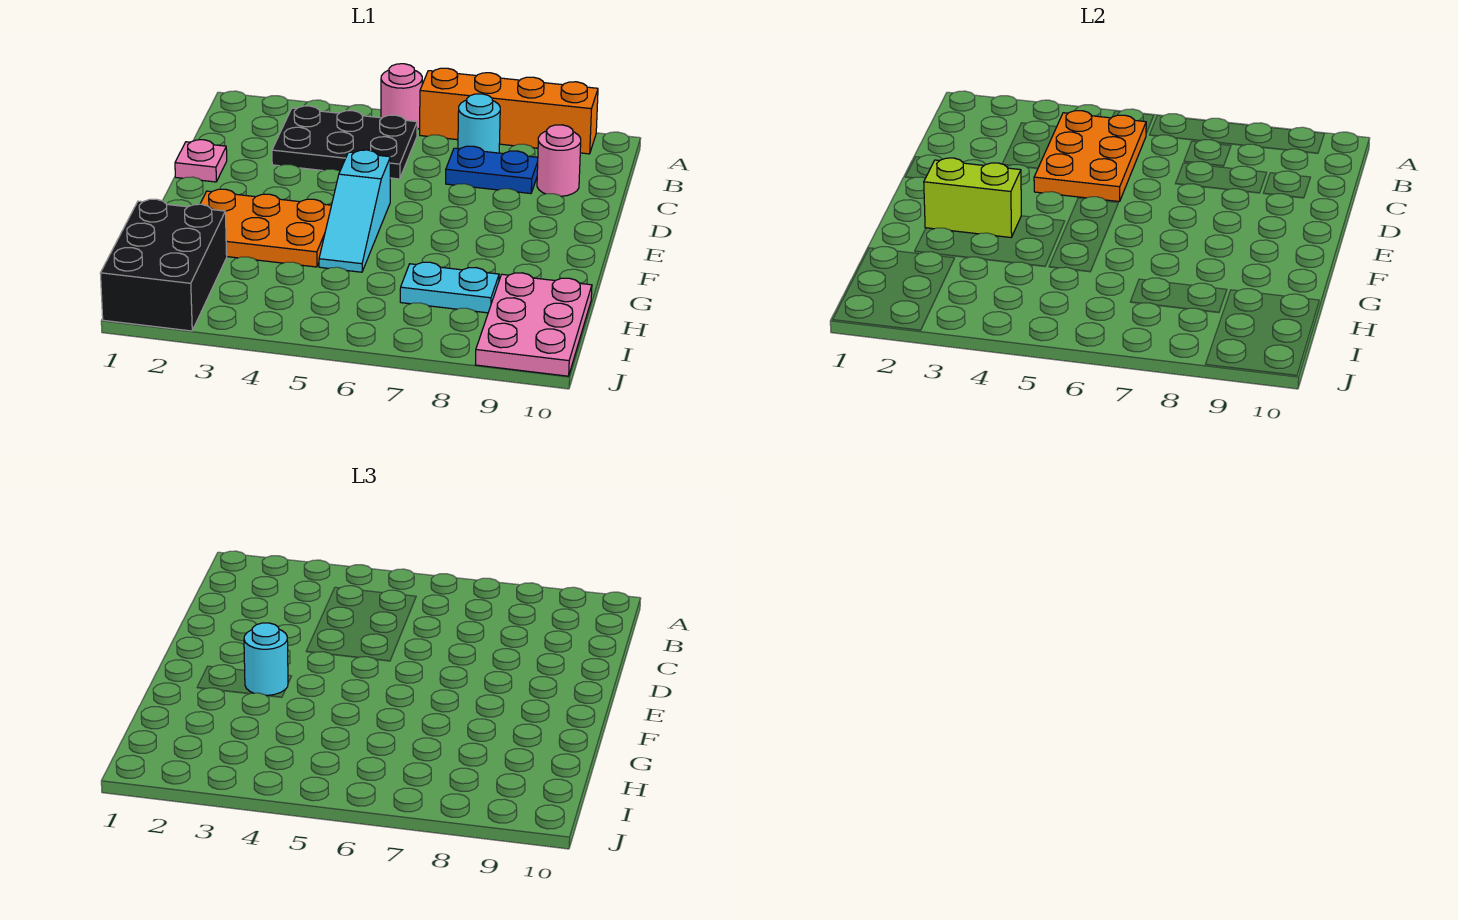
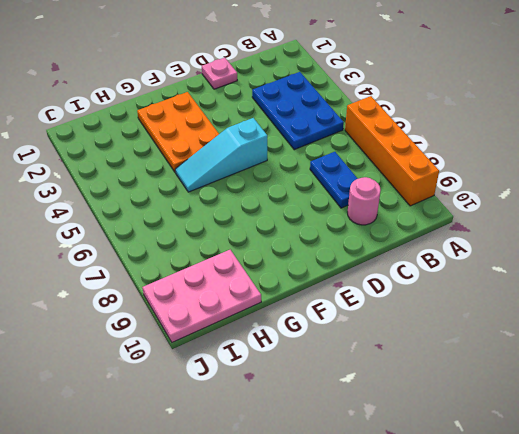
blue plate B3:C5 level 1 -> black plate B3:C5 level 1
none -> pink round brick A5 level 1
none -> cyan round brick B7 level 1
none -> black brick H1:J2 level 1

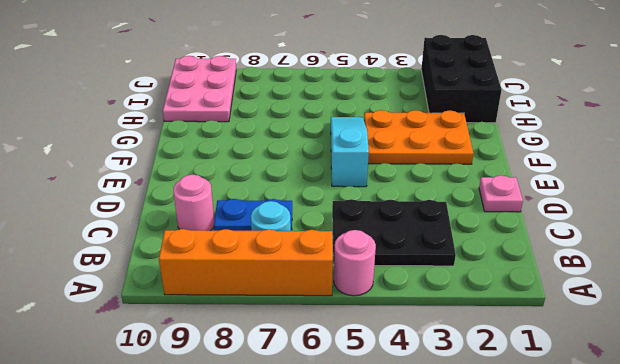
none -> cyan plate H7:H8 level 1
none -> orange plate B4:D5 level 2
none -> lime brick F2:F3 level 2

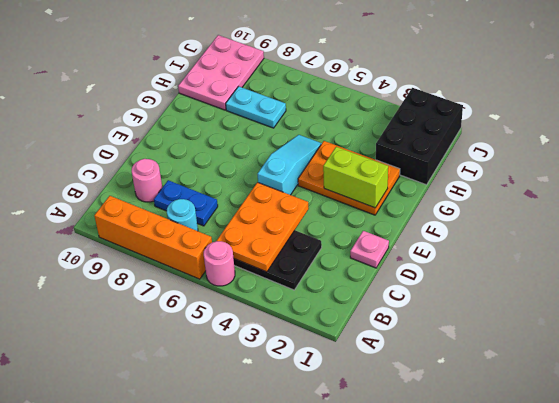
none -> cyan round brick F3 level 3

